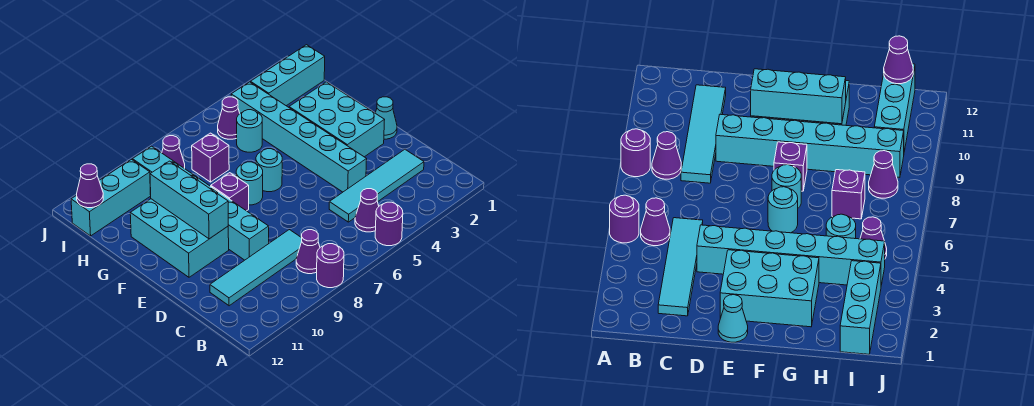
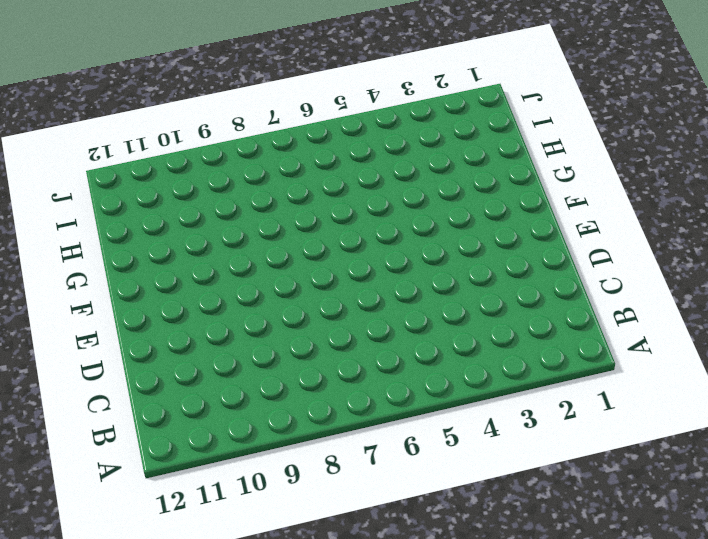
none -> purple round brick A5 level 1
none -> purple round brick A8 level 1
none -> purple cone B5 level 1

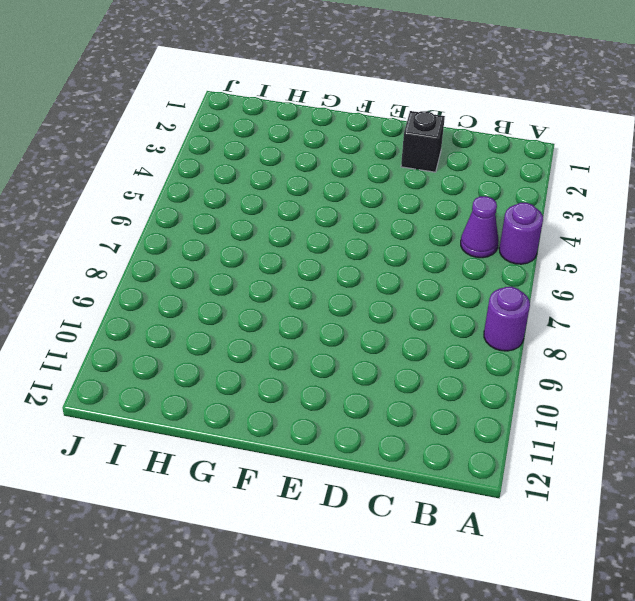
black brick D2 level 1 -> none
none -> purple cone B8 level 1
none -> cyan tile C2:C5 level 1
none -> cyan tile C8:C11 level 1

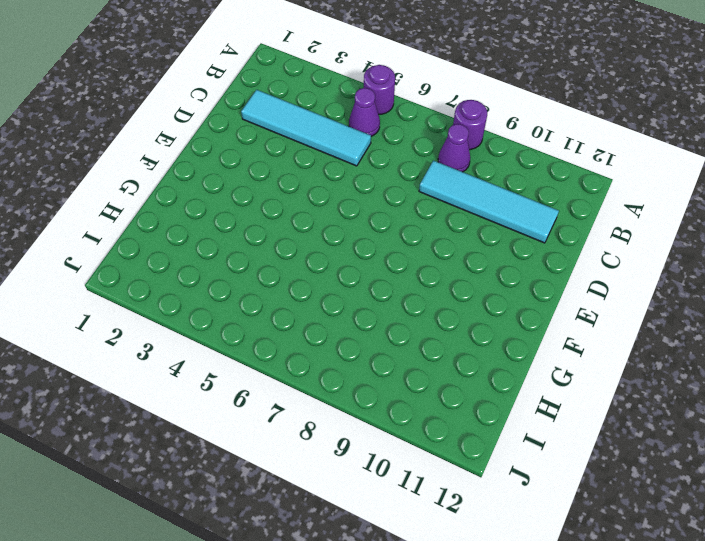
none -> cyan brick D4:I4 level 1
none -> cyan brick D9:I9 level 1
none -> cyan cone E1 level 1

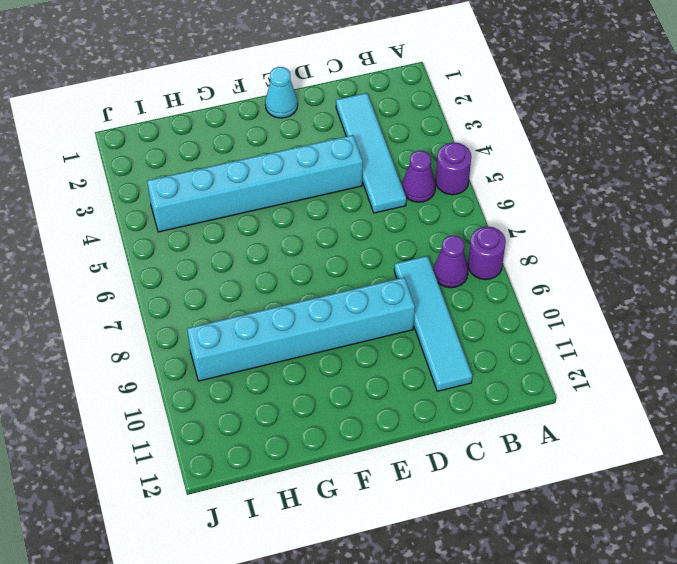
none -> cyan brick E2:G3 level 1
none -> cyan brick E10:G11 level 1
none -> cyan round brick F6 level 1

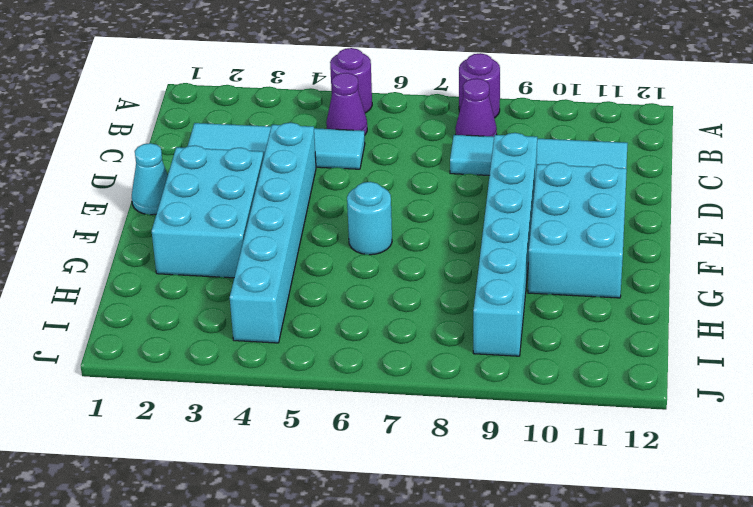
none -> cyan round brick F7 level 1
none -> purple brick F8 level 1
none -> cyan round brick H5 level 1

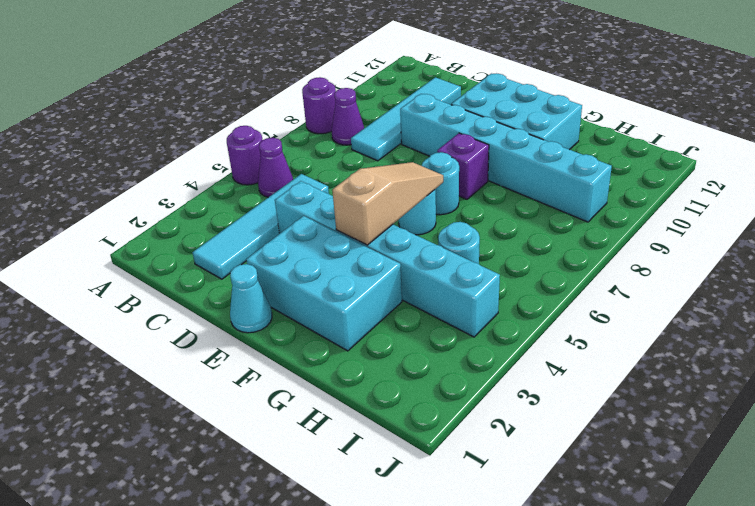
tan slope F4:F6 level 2 top 4 -> none
none -> purple brick H7 level 1
none -> cyan brick I1:I3 level 1
none -> purple cone I5 level 1

